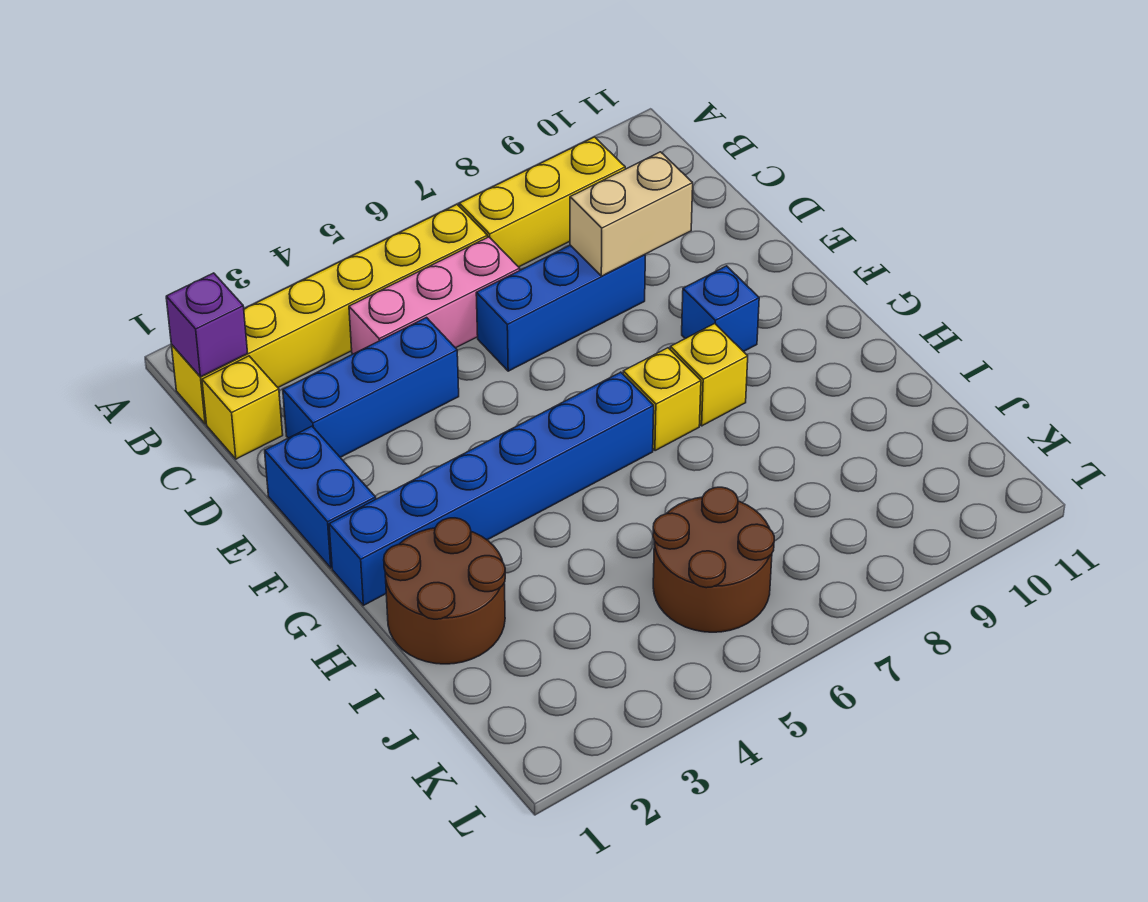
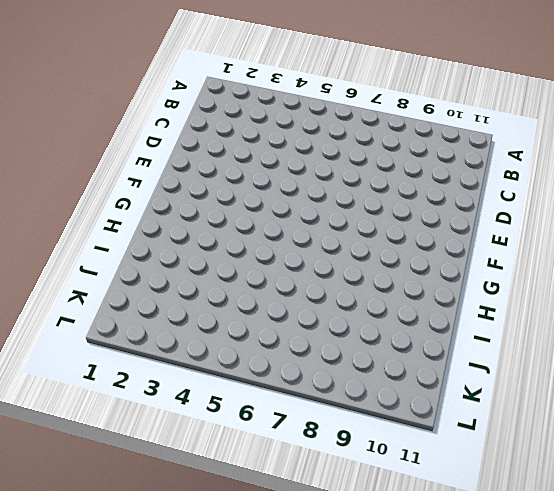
none -> yellow brick B1:B6 level 1
none -> yellow brick B7:B9 level 1
none -> yellow brick C1 level 1

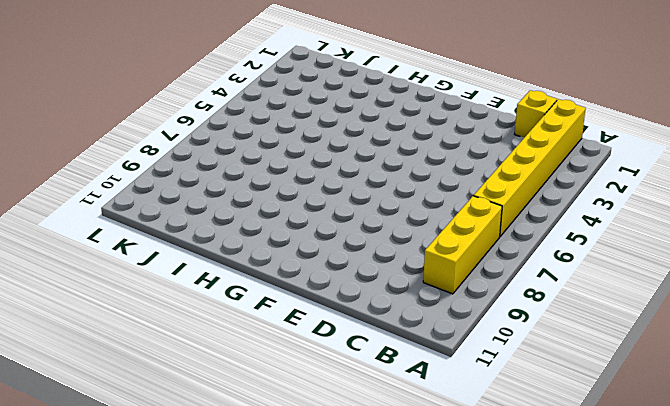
none -> pink brick C4:C6 level 1
none -> blue brick D2:D4 level 1
none -> blue brick D6:D8 level 1

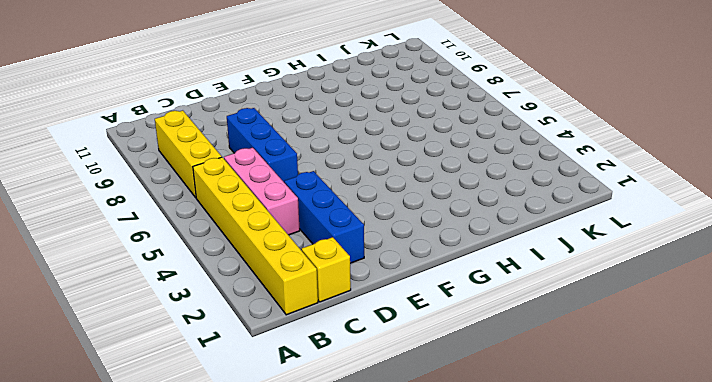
none -> blue brick E1:F1 level 1
none -> blue brick F9 level 1
none -> blue brick G1:G6 level 1

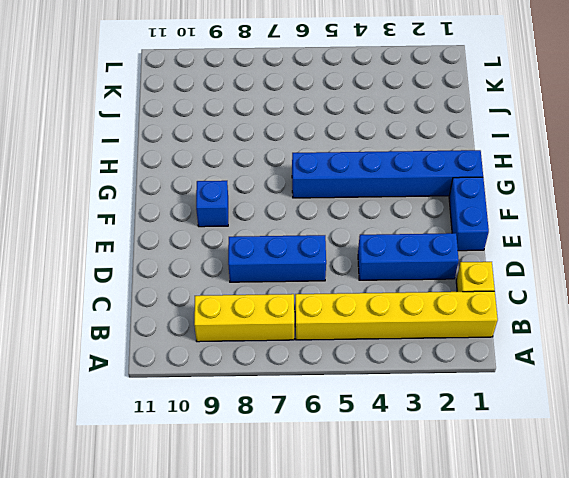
none -> pink brick C4:C6 level 1
none -> yellow brick G7 level 1
none -> yellow brick G8 level 1

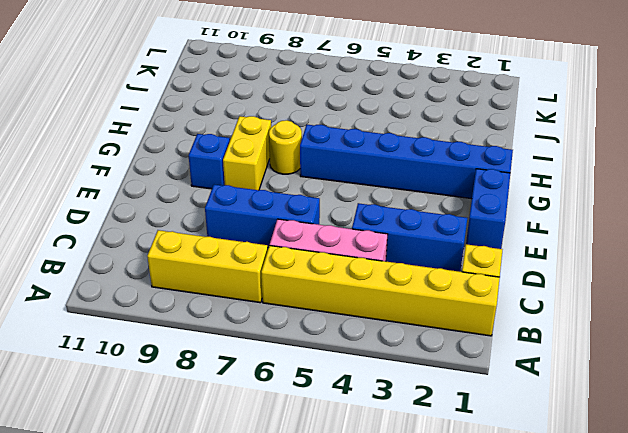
yellow brick F8:G8 level 1 -> yellow brick G8 level 1
yellow round brick G7 level 1 -> yellow brick G7 level 1
none -> brown round brick H1:I2 level 1
none -> brown round brick J5:K6 level 1
none -> purple brick B1 level 2

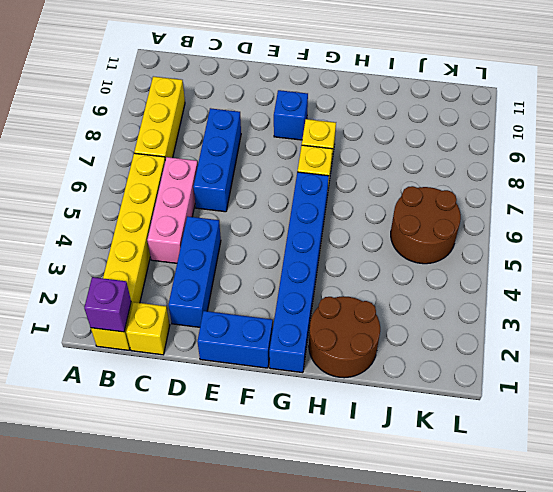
none -> tan brick D8:D9 level 2

